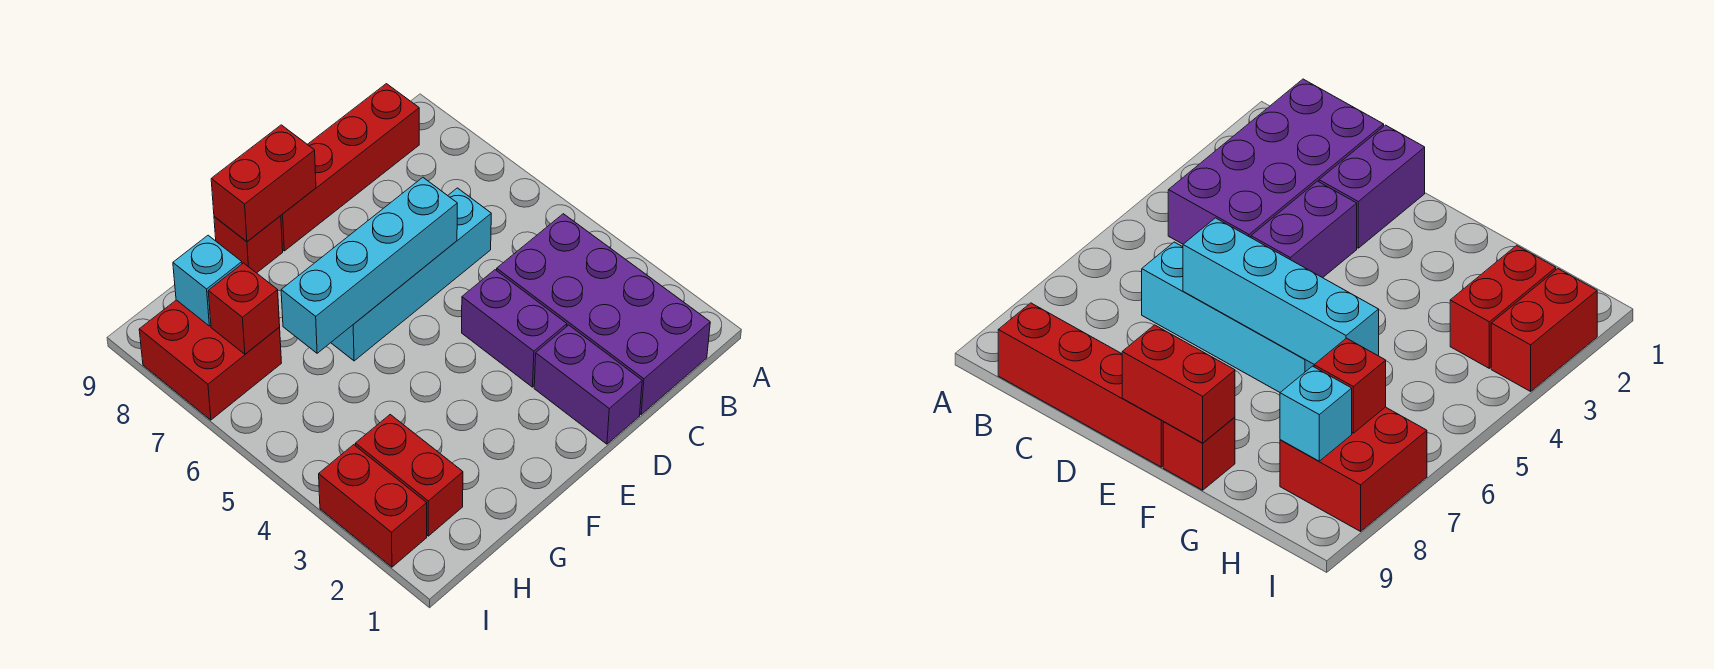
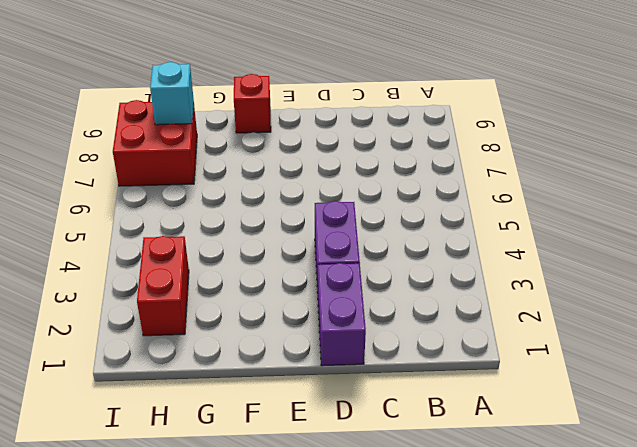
none -> purple brick B1:C4 level 1
none -> red brick B9:E9 level 1
none -> cyan brick C6:F6 level 1

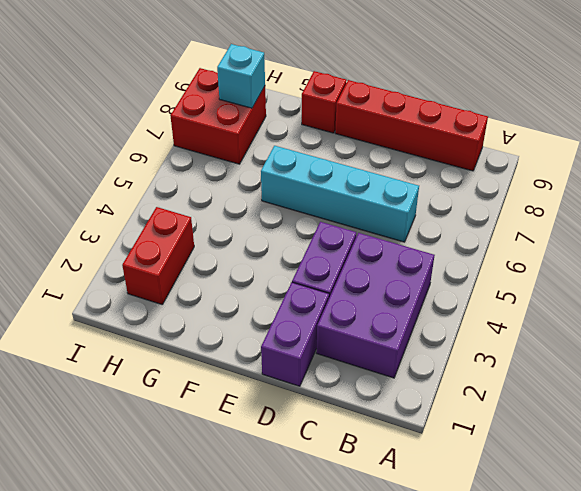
purple brick B2:C4 level 1 -> purple brick B1:C4 level 1
none -> red brick I2:I3 level 1
none -> cyan brick D6:G6 level 2
none -> red brick E9:F9 level 2

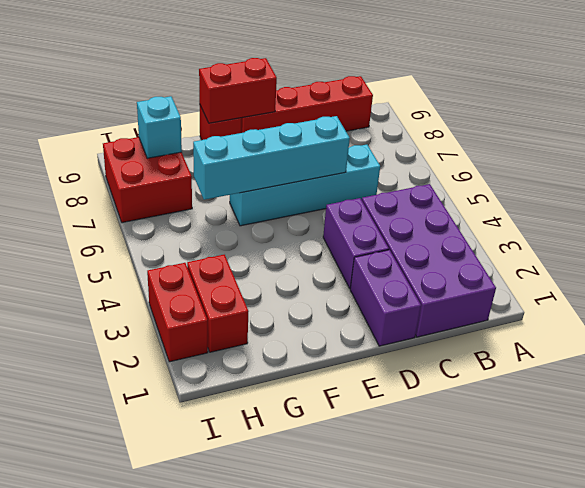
none -> red brick H7 level 2

